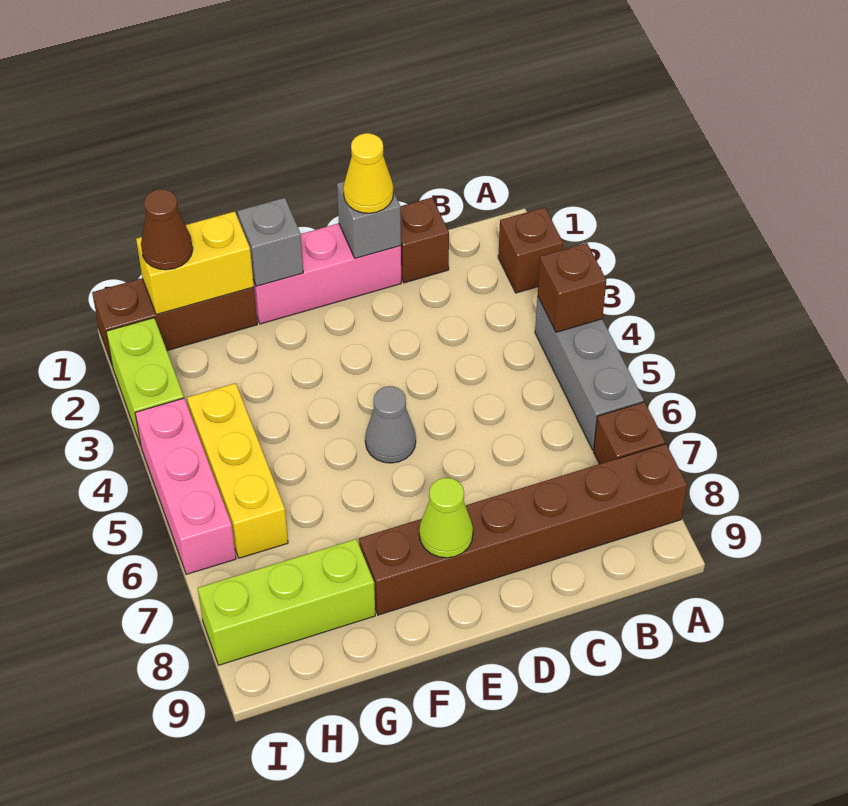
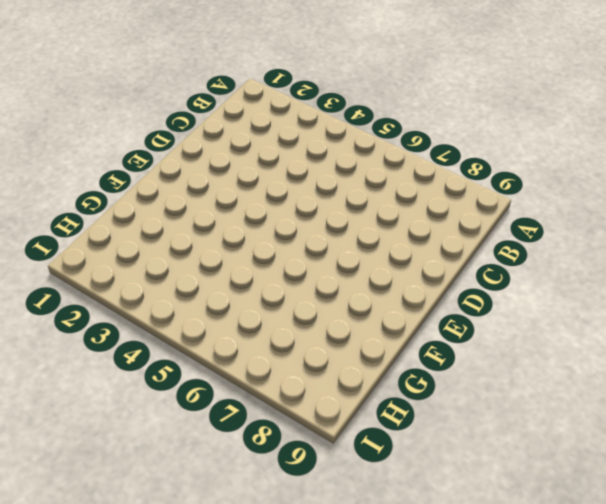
none -> brown brick A2 level 1
none -> grey brick A4:A6 level 1
none -> brown brick A7 level 1

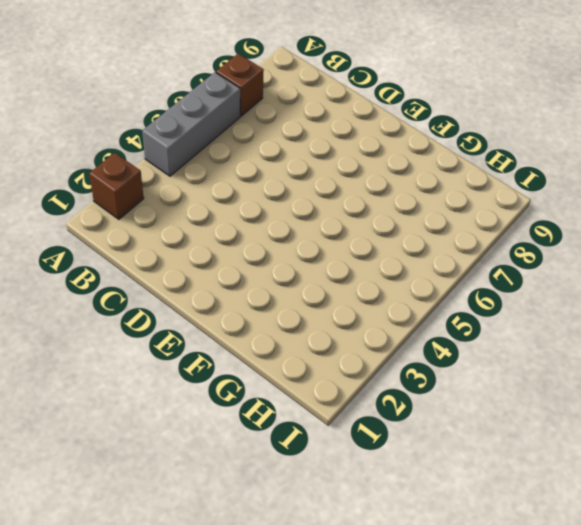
none -> brown brick A8:F8 level 1
none -> brown brick C1 level 1
none -> pink brick D1:F1 level 1

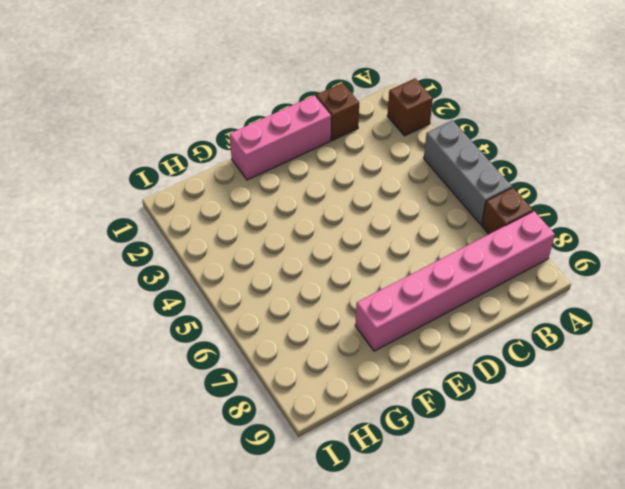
pink brick A8:F8 level 1 -> brown brick A8:F8 level 1
none -> grey cone E5 level 1
none -> brown brick G1:I1 level 1
none -> lime brick G8:I8 level 1

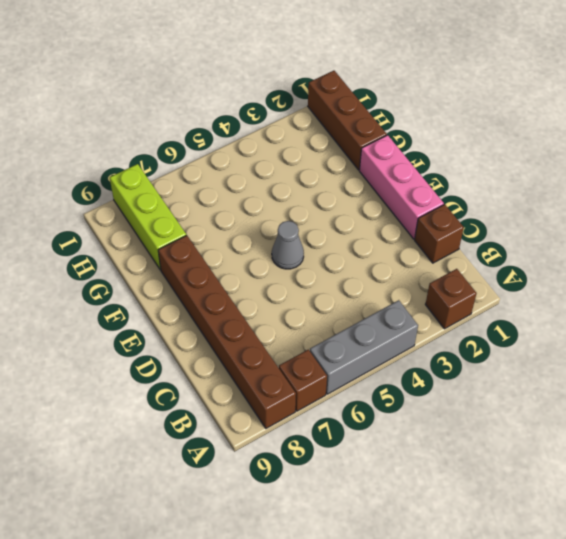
none -> yellow brick H4:H6 level 1
none -> lime brick I2:I3 level 1
none -> pink brick I4:I6 level 1

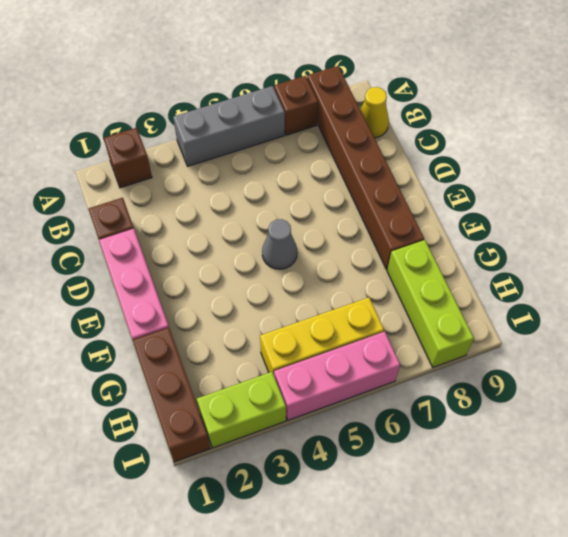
yellow cone B9 level 1 -> yellow cone D1 level 3
none -> brown brick A4 level 2
none -> grey brick D1 level 2
none -> lime cone E8 level 2

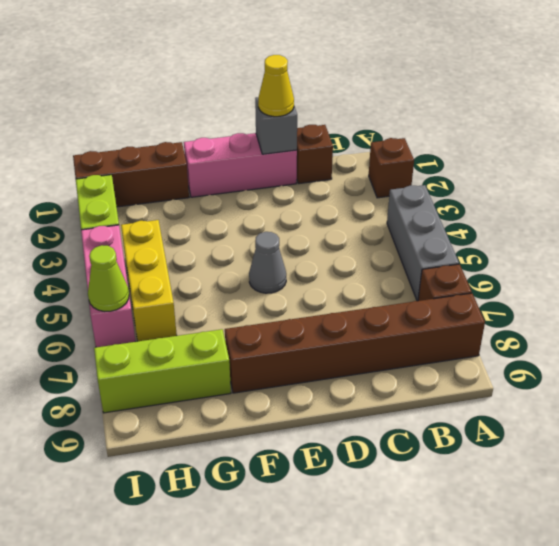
lime cone I6 level 2 -> lime cone E8 level 2
none -> brown brick A4 level 2
none -> grey brick F1 level 2
none -> yellow brick G1:H1 level 2

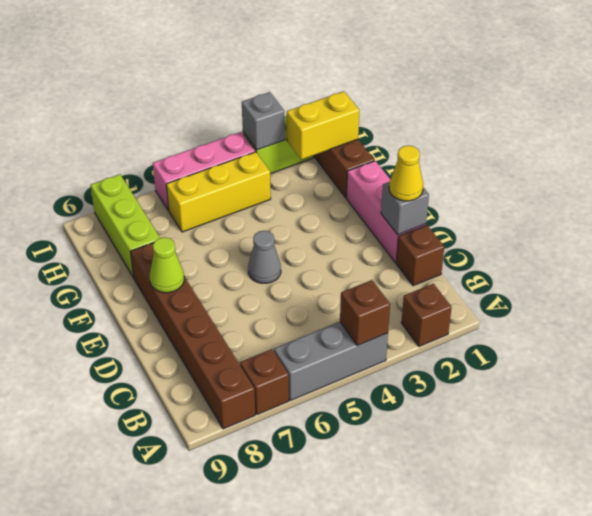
yellow brick H1:H2 level 2 -> yellow brick G1:H1 level 2
grey brick I3 level 2 -> grey brick F1 level 2
none -> brown cone H1 level 3

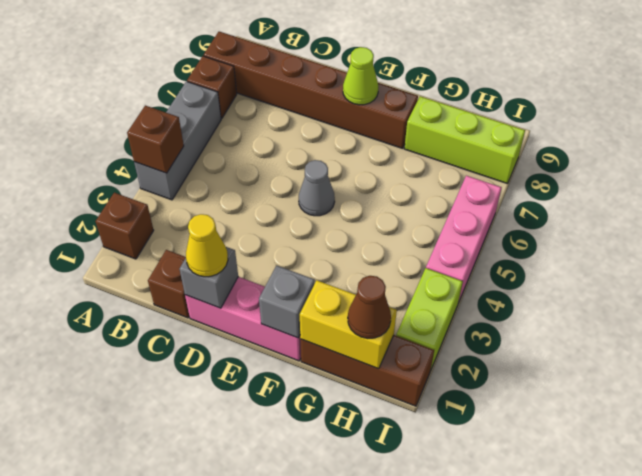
none -> yellow brick H4:H6 level 1

